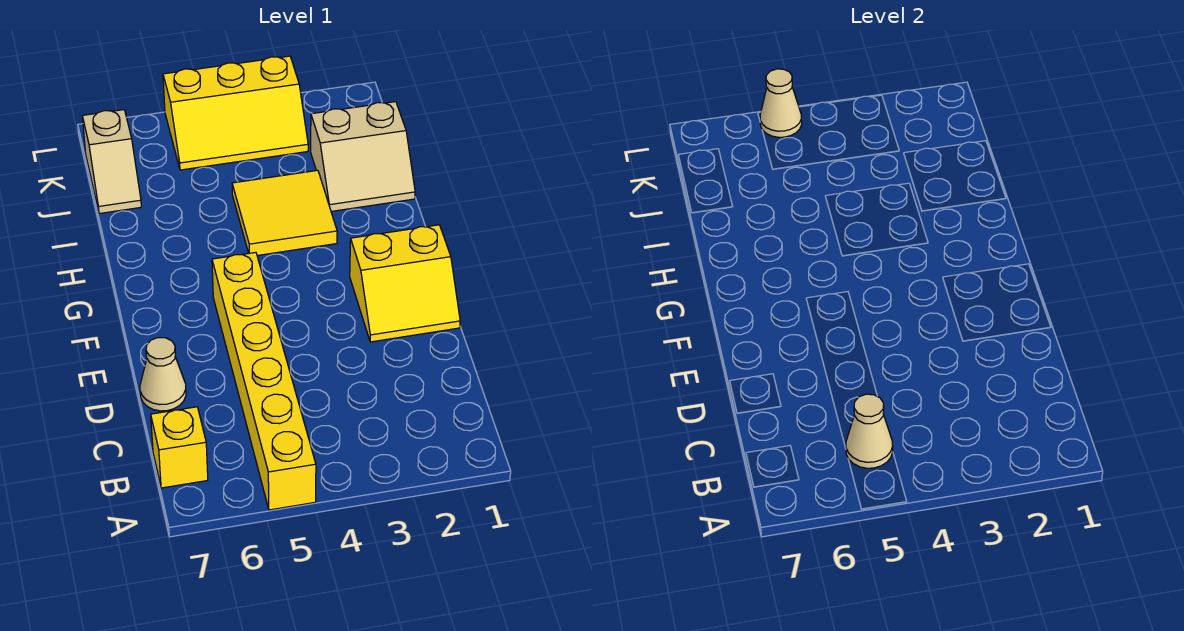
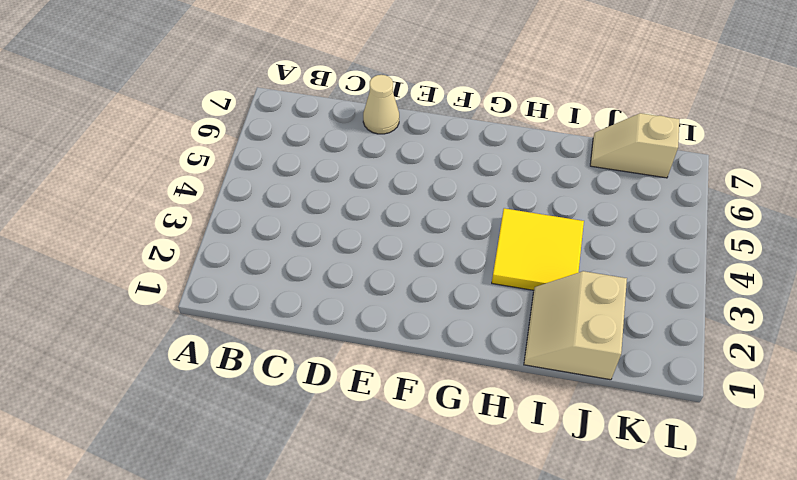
none -> yellow brick A5:F5 level 1
none -> yellow brick B7 level 1

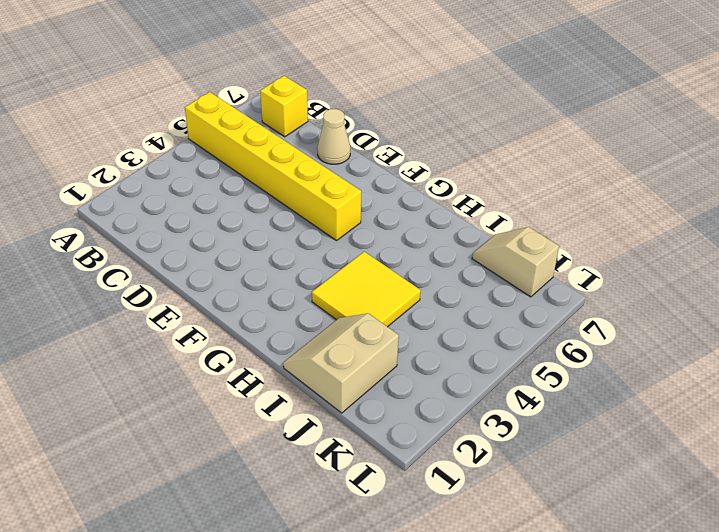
none -> yellow slope E1:F2 level 1 top F
none -> yellow slope K3:L5 level 1 top L

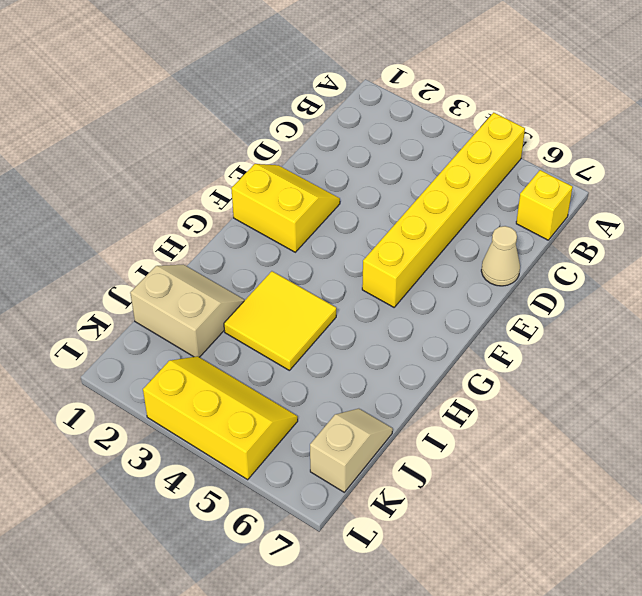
none -> tan cone B5 level 2
none -> tan cone L5 level 2

